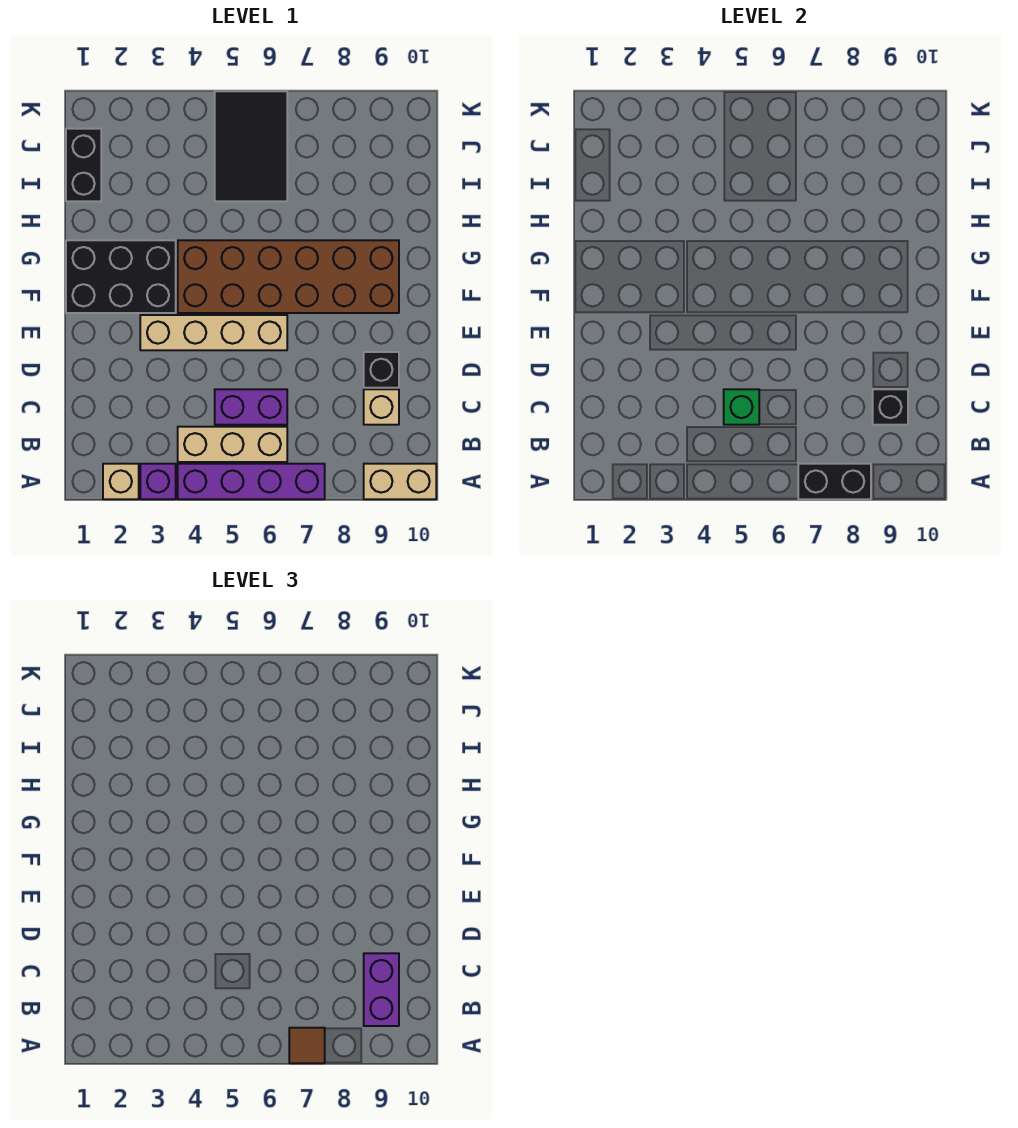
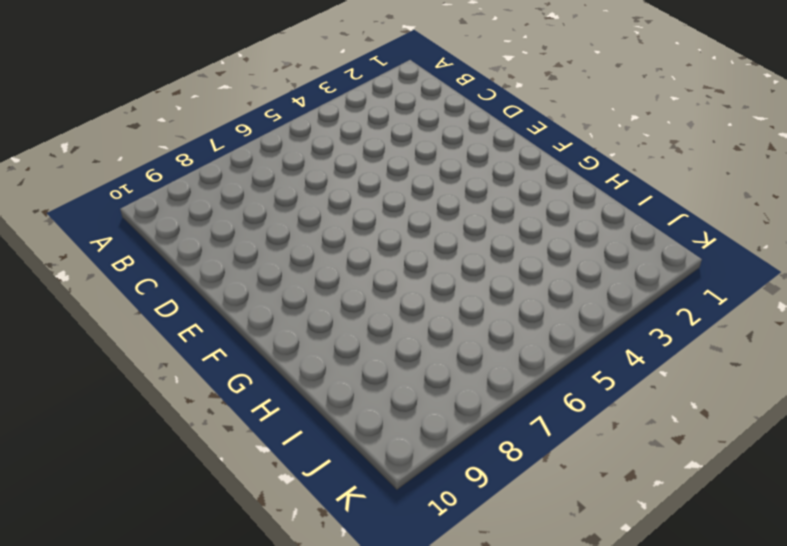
none -> tan brick A2 level 1
none -> purple brick A3 level 1
none -> purple brick A4:A7 level 1

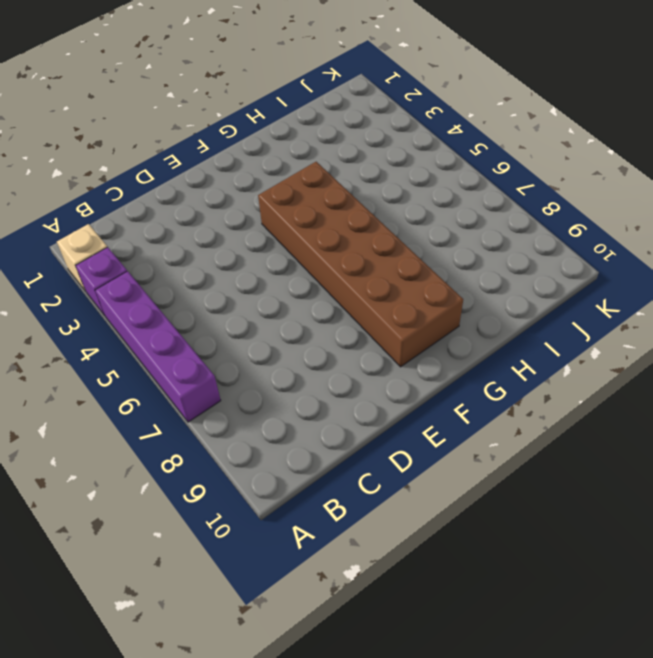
none -> tan brick A9:A10 level 1
none -> tan brick B4:B6 level 1
none -> purple brick C5:C6 level 1

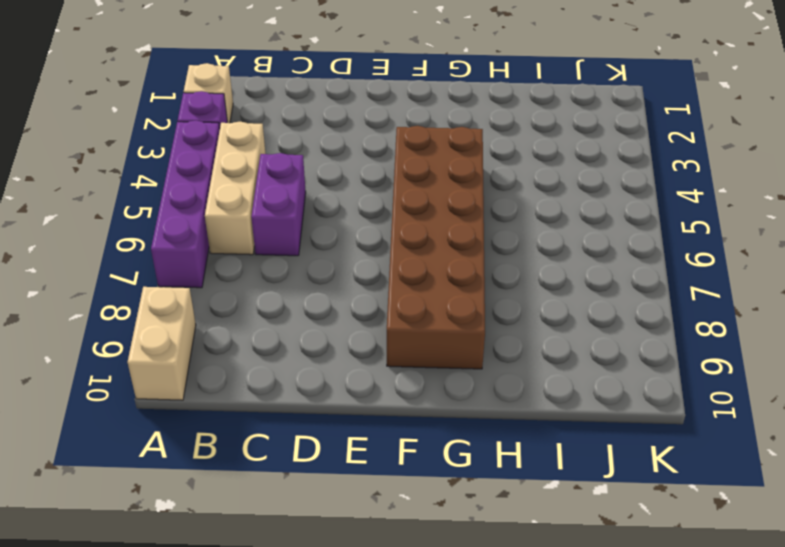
none -> tan brick C9 level 1
none -> black brick D9 level 1
none -> tan brick E3:E6 level 1

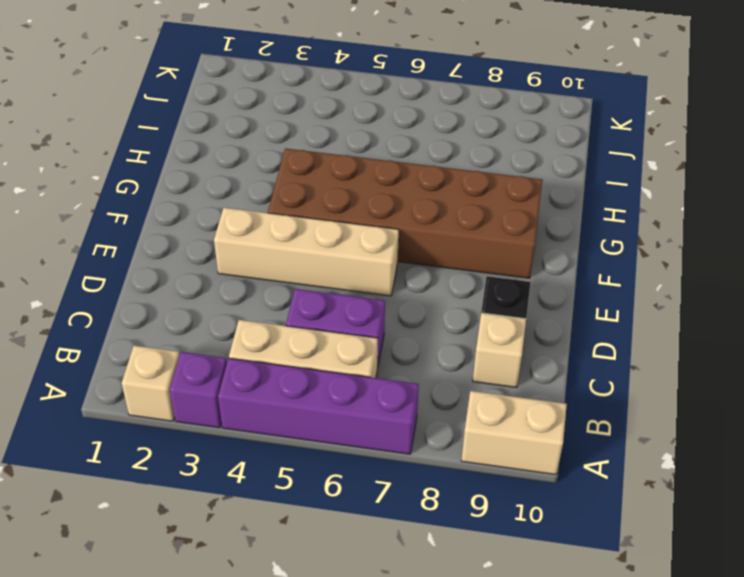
none -> black brick F1:G3 level 1
none -> black brick I1:J1 level 1
none -> black tile I5:K6 level 1

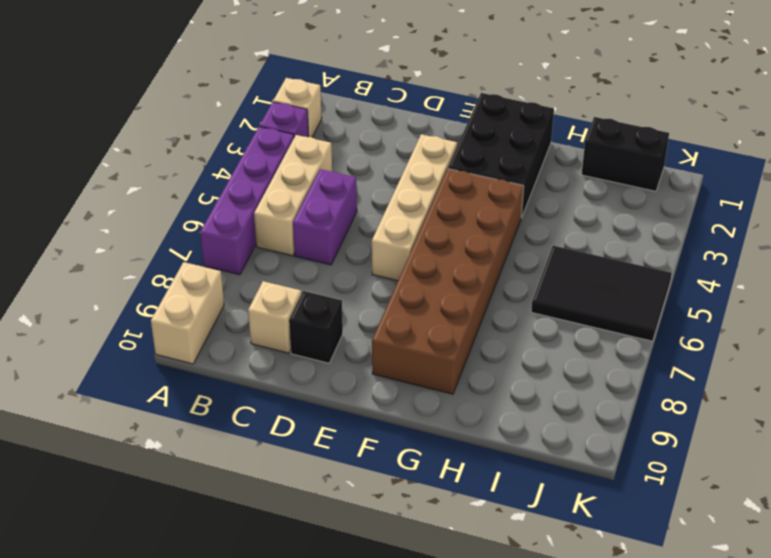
none -> black brick A7:A8 level 2
none -> green brick C5 level 2
none -> black brick C9 level 2

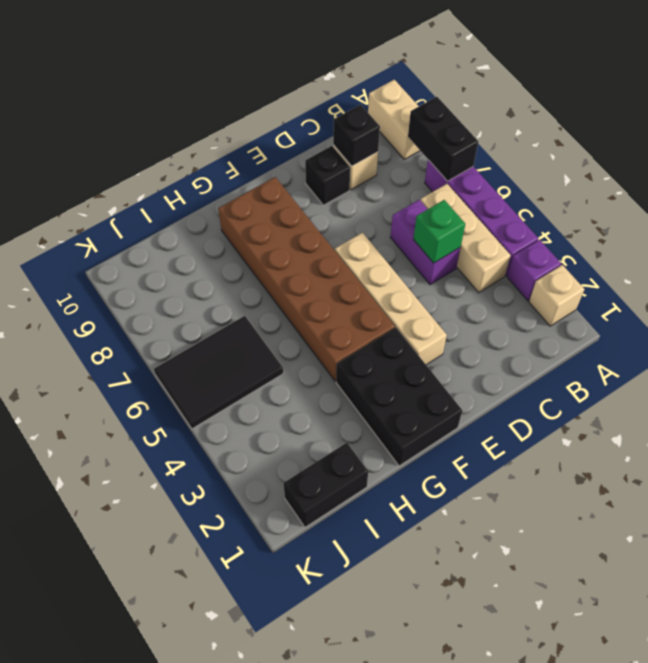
none -> brown tile A7 level 3
none -> purple brick B9:C9 level 3

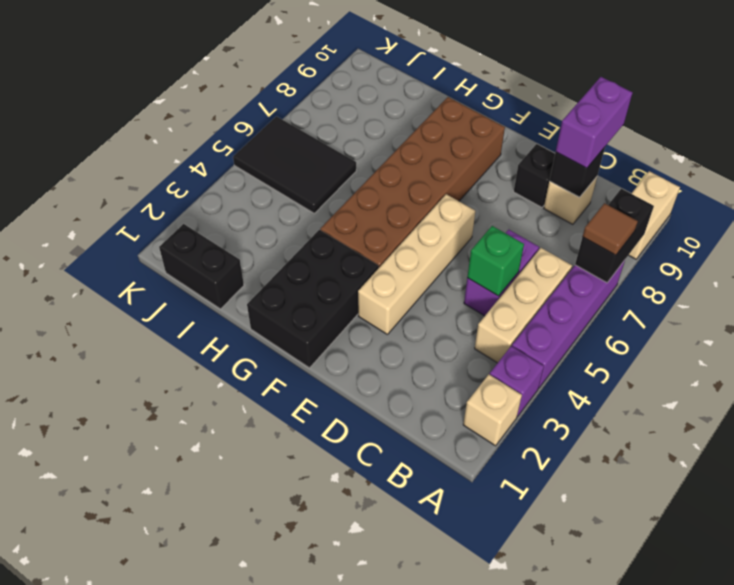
purple brick C9:C10 level 3 -> purple brick B9:C9 level 3

